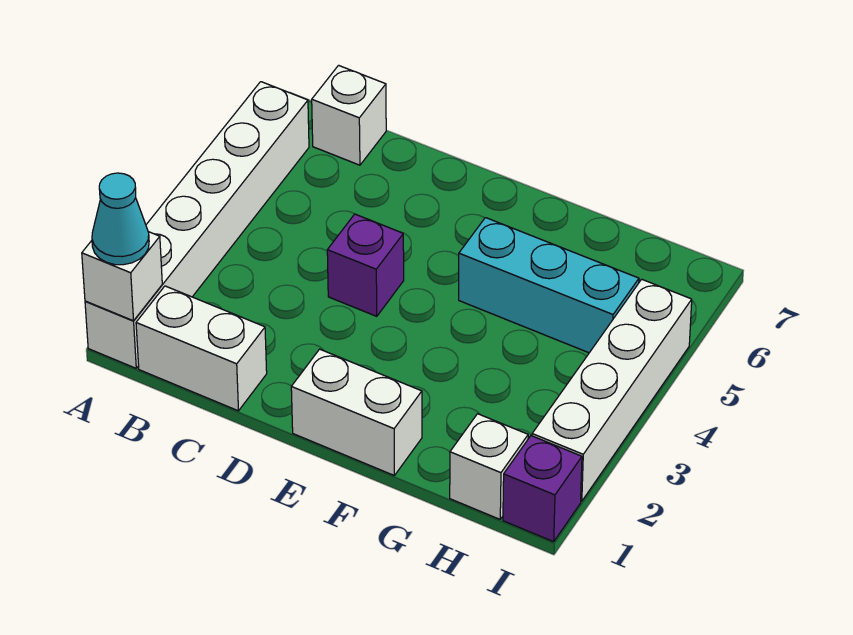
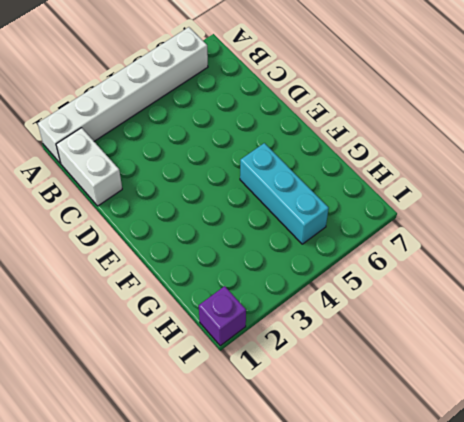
none -> white brick B7 level 1
none -> purple brick D4 level 1

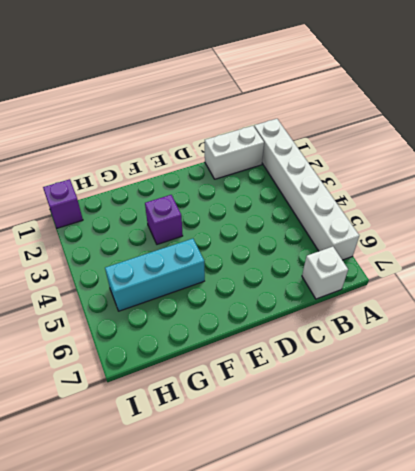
purple brick F3 level 1 -> purple brick D4 level 1
none -> white brick E1:F1 level 1
none -> white brick H1 level 1

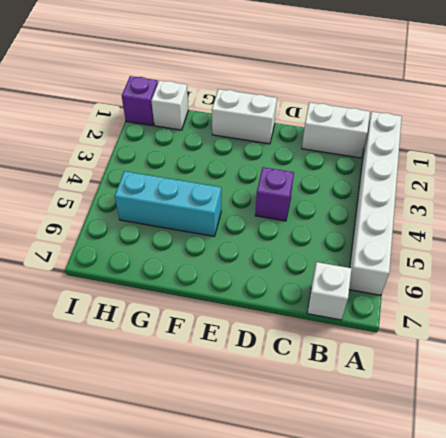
none -> white brick I2:I5 level 1
none -> white brick A1 level 2

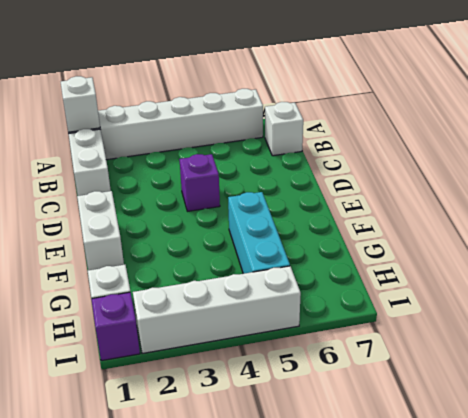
none -> cyan cone A1 level 3

